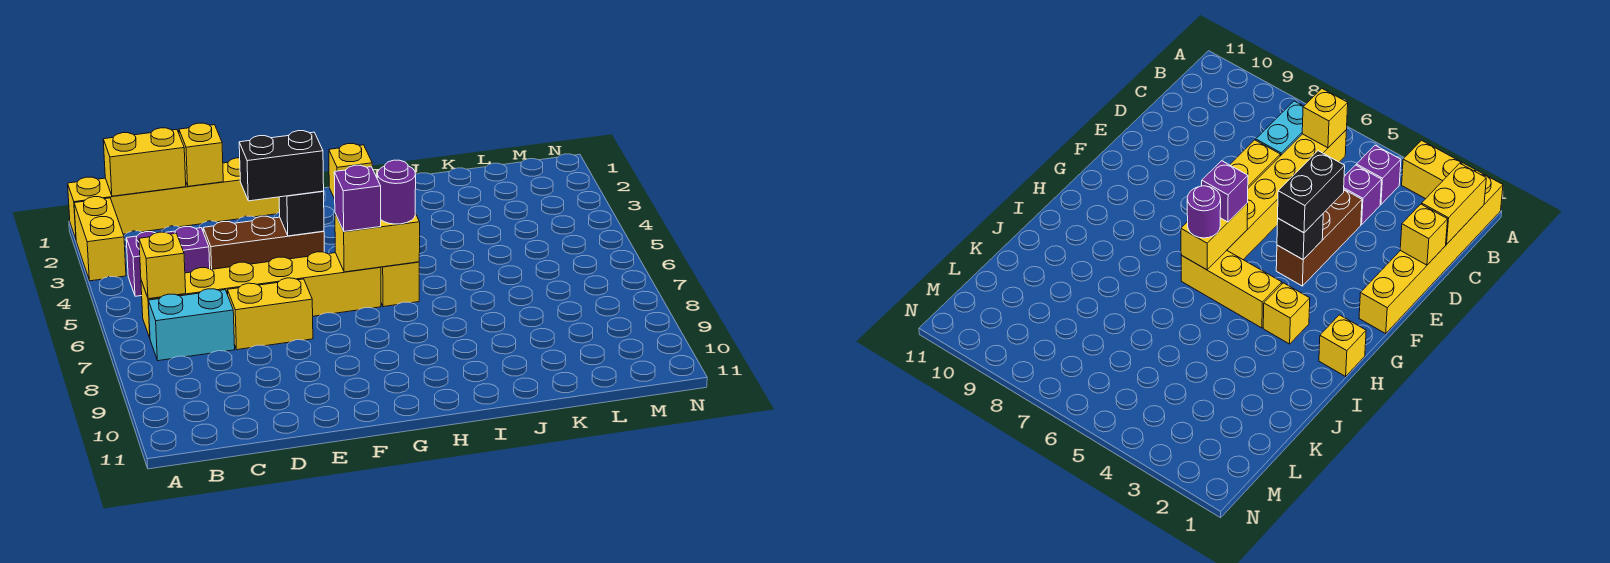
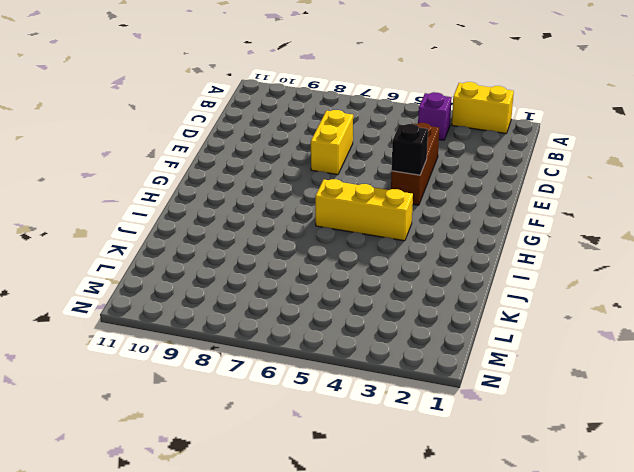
none -> yellow brick A1:F1 level 1
none -> yellow brick B6:G6 level 1
none -> cyan brick B7:C7 level 1

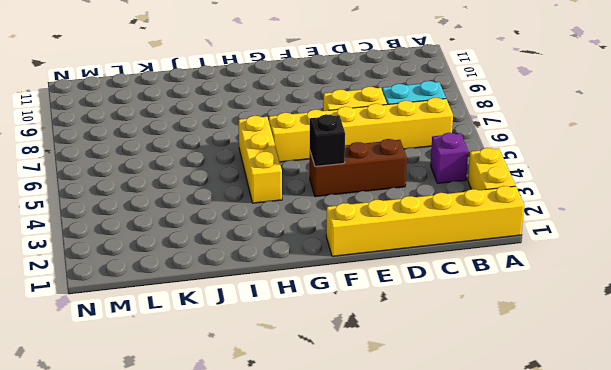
none -> purple brick C4 level 1
none -> yellow brick H1 level 1
none -> yellow brick H3 level 1

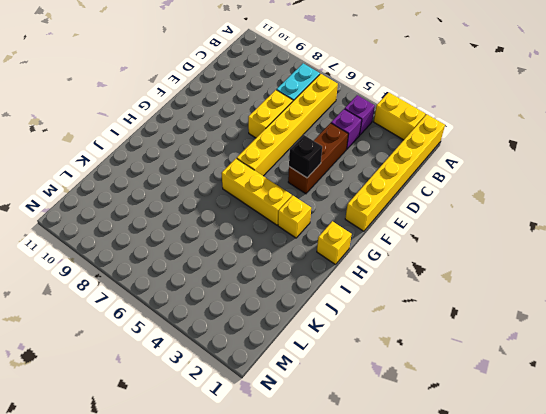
none -> yellow brick B1:C1 level 2
none -> yellow brick B6 level 2
none -> yellow brick D1 level 2

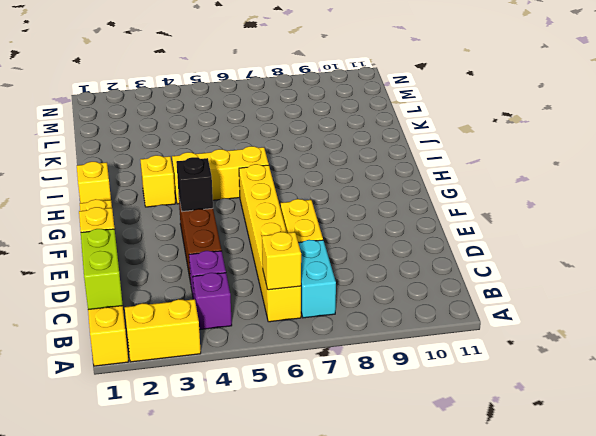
lime brick B1:C1 level 2 -> yellow brick B1:C1 level 2
none -> yellow brick G6:H6 level 2
none -> black brick E4:F4 level 3
none -> purple brick G6 level 3

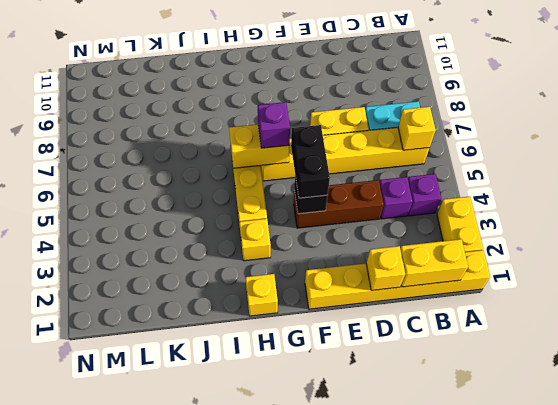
black brick F4:F5 level 3 -> black brick E4:F4 level 3
none -> purple round brick H6 level 3

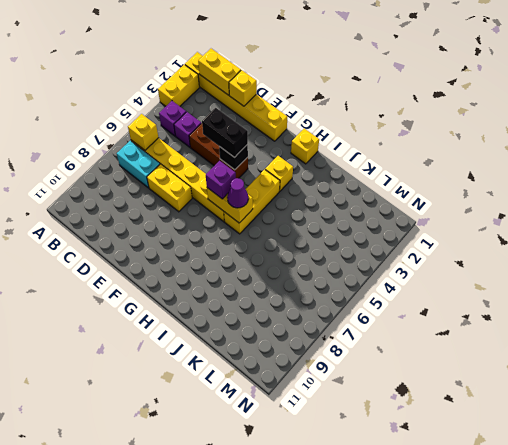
purple cone H6 level 3 -> purple round brick H6 level 3

